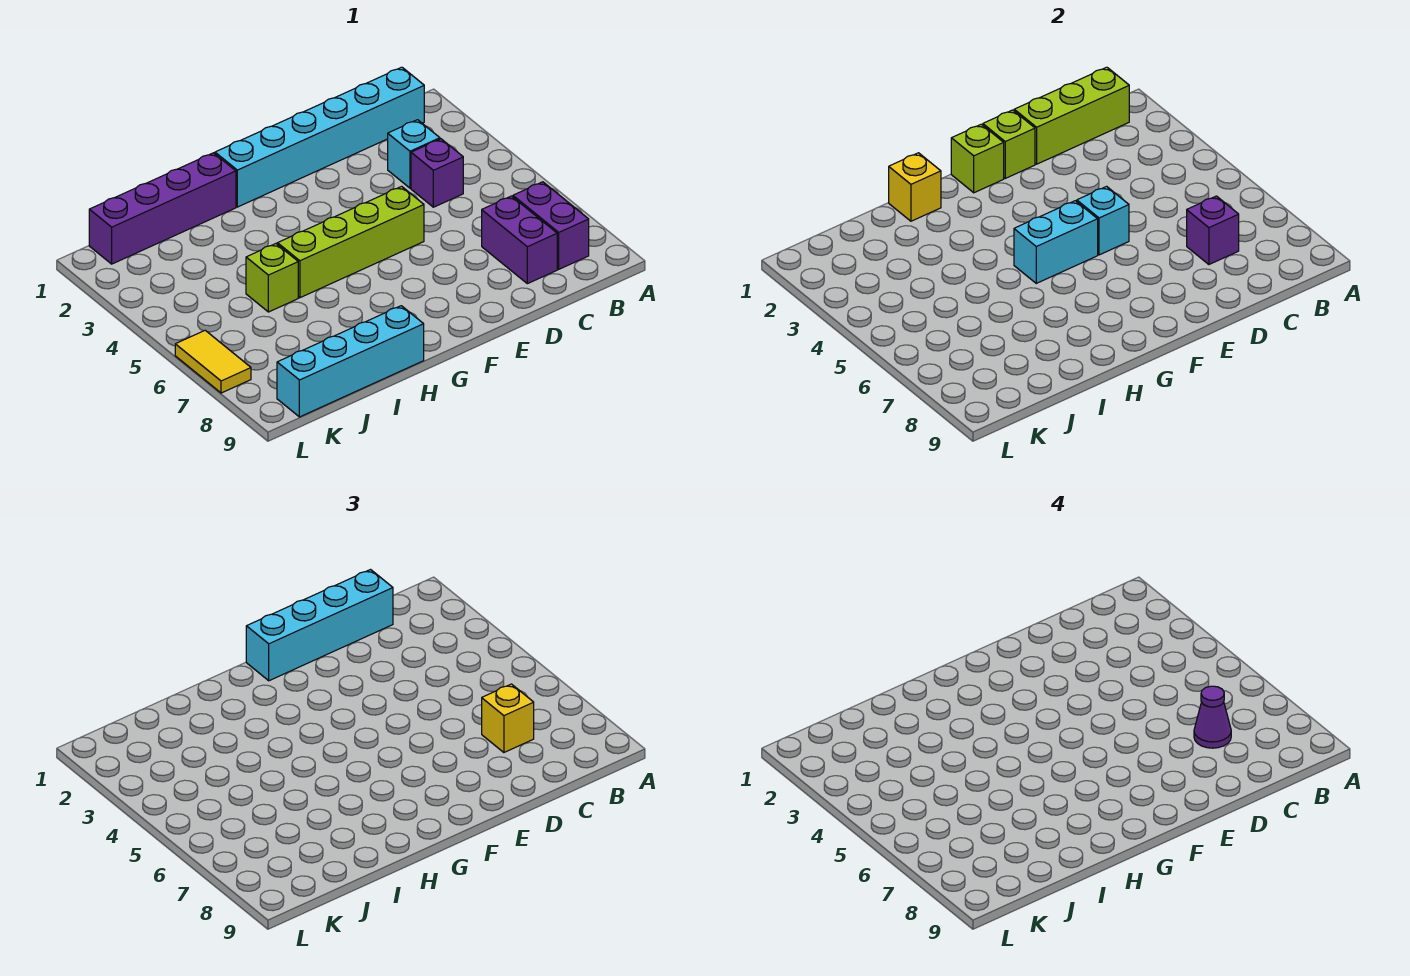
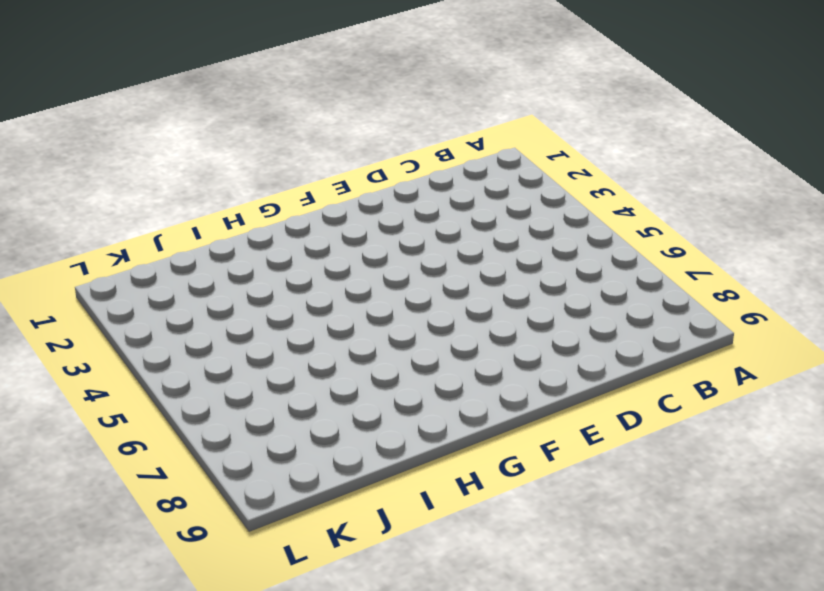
none -> cyan brick B1:G1 level 1
none -> purple brick B7:B8 level 1
none -> cyan brick C3 level 1

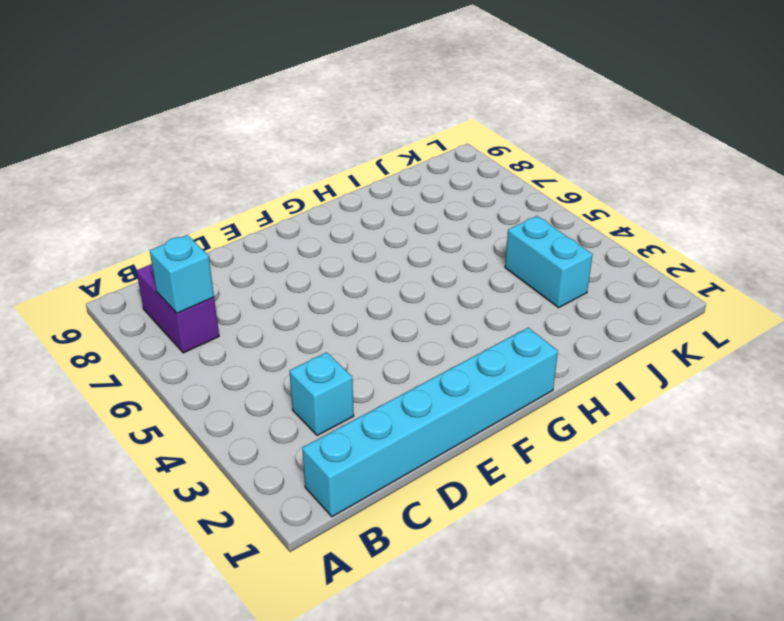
cyan brick B7 level 2 -> cyan brick E5 level 2
cyan brick J3:J4 level 1 -> cyan brick F5:G5 level 2
none -> purple brick C4 level 1
none -> purple brick C7:C8 level 1
none -> lime brick E5:H5 level 1

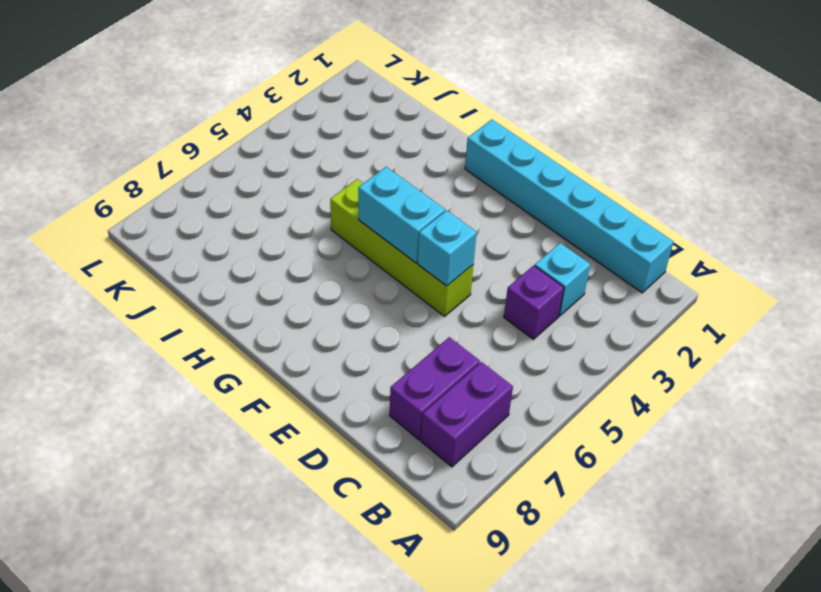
none -> purple brick H1:K1 level 1
none -> cyan brick H9:K9 level 1
none -> lime brick I5 level 1

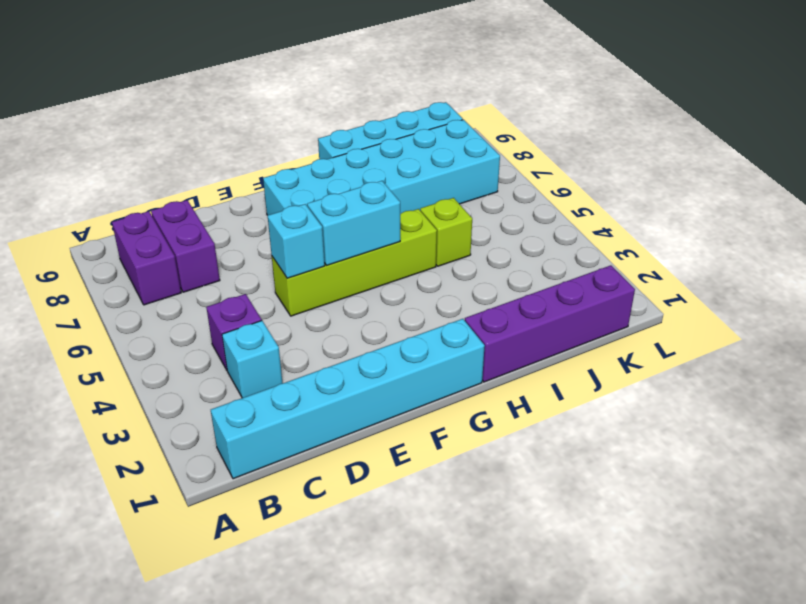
cyan brick F7:K8 level 1 -> none
none -> yellow tile L6:L7 level 1
none -> lime brick B1:D1 level 2
none -> purple brick C7 level 2

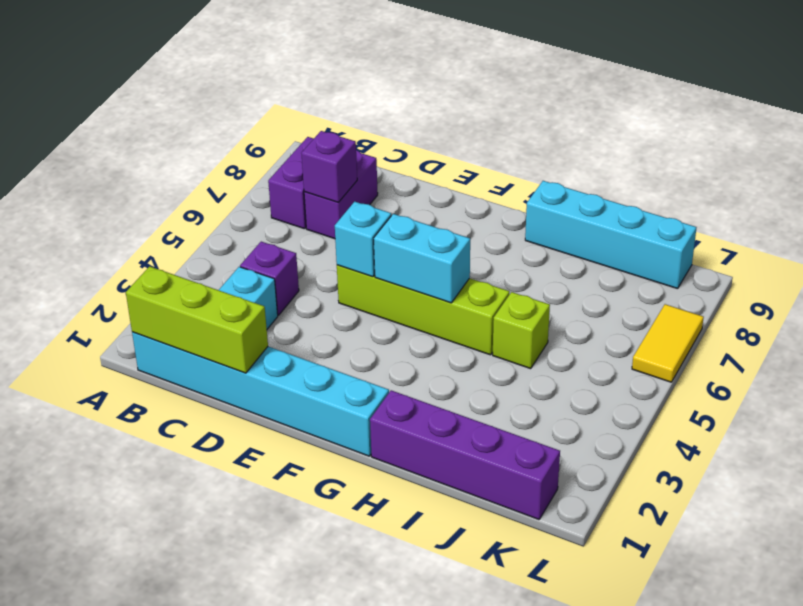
none -> lime brick E1 level 2
none -> lime brick F1 level 2
none -> yellow brick H1 level 2

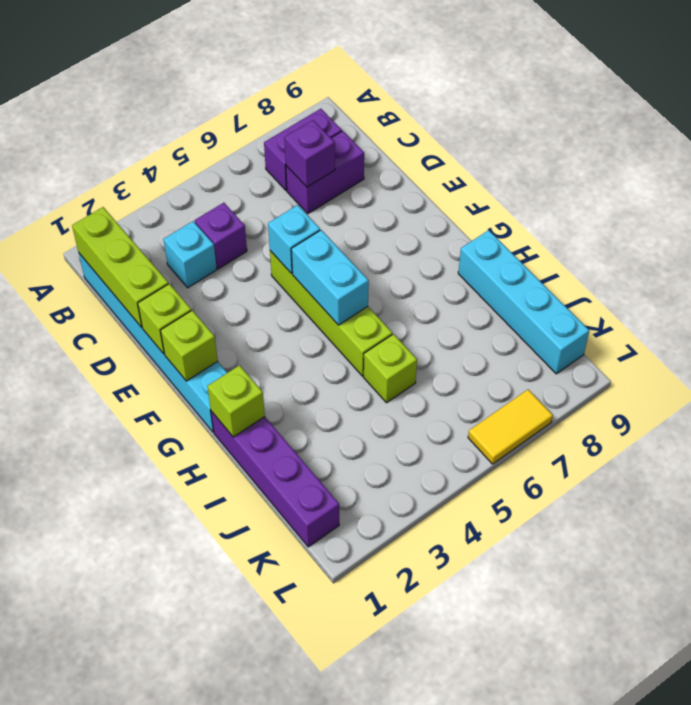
lime brick H1 level 2 -> yellow brick H1 level 2
none -> cyan brick C1:F1 level 3
none -> yellow brick C7 level 3
none -> purple cone C7 level 4

